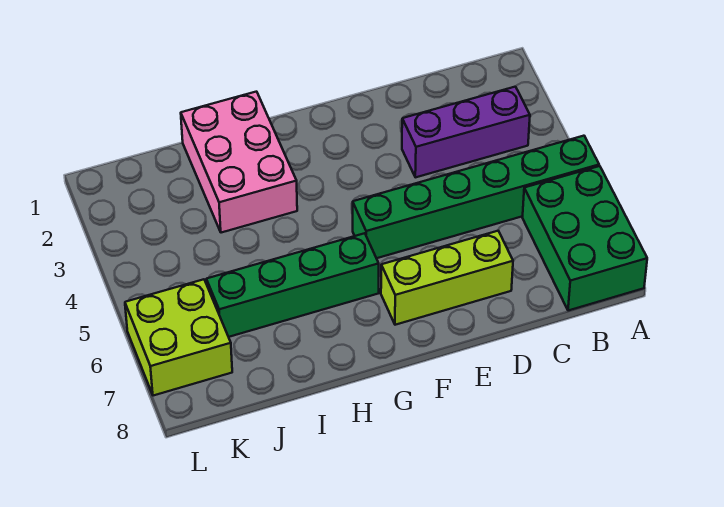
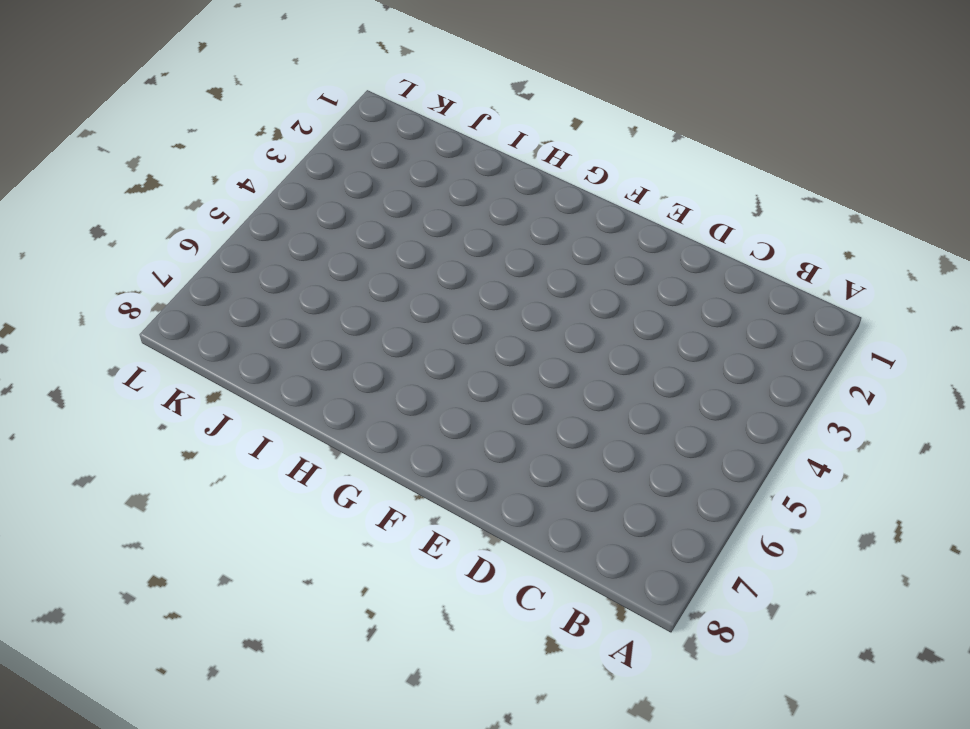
none -> green brick A5:F5 level 1
none -> green brick A6:B8 level 1

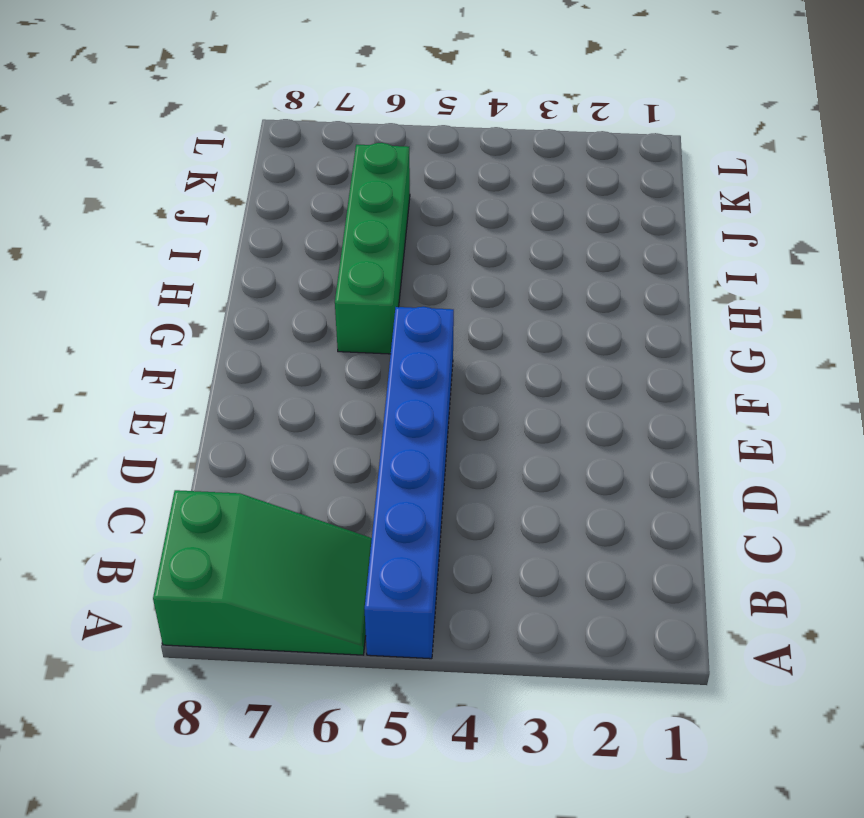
blue brick A5:F5 level 1 -> green brick A5:F5 level 1
green slope A6:B8 level 1 top 8 -> green brick A6:B8 level 1
none -> purple brick B3:D3 level 1
none -> lime brick D7:F7 level 1

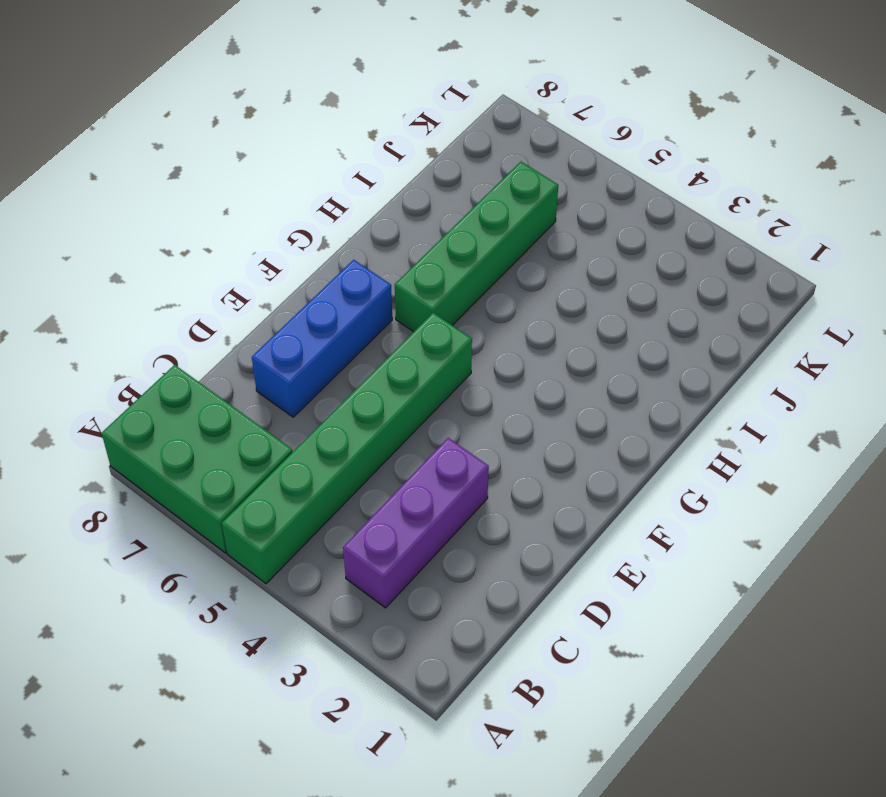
blue brick D7:F7 level 1 -> lime brick D7:F7 level 1
none -> pink brick H1:I3 level 1
none -> lime brick K6:L7 level 1

